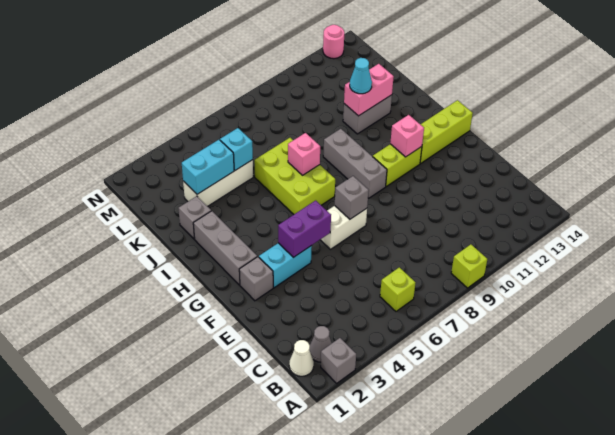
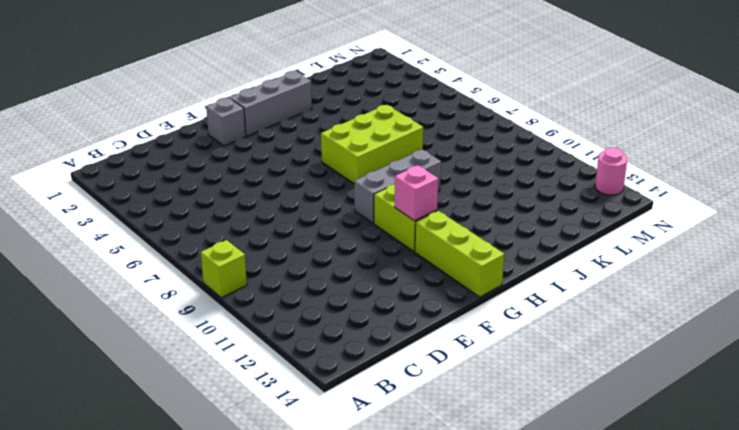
none -> grey brick A2 level 1
none -> white cone B1 level 1
none -> grey cone B2 level 1

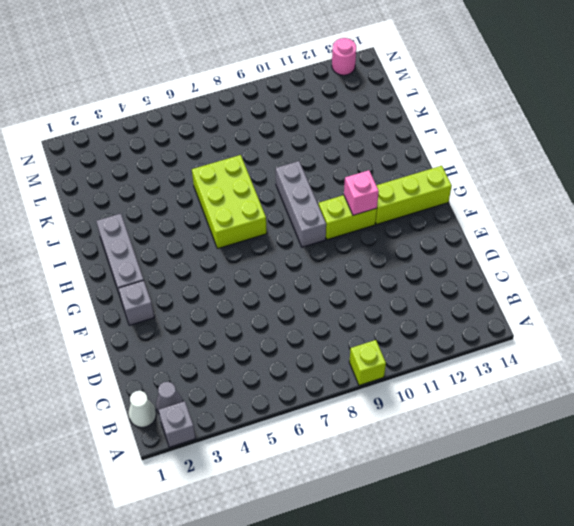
none -> lime brick B6 level 1
none -> cyan brick F3:F4 level 1
none -> white brick F6:F7 level 1

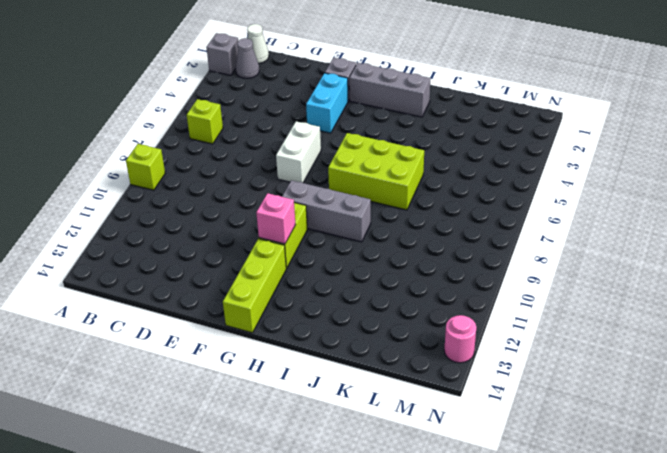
none -> grey brick J2 level 1
none -> grey brick J11:J12 level 1
none -> white brick K3:K5 level 1

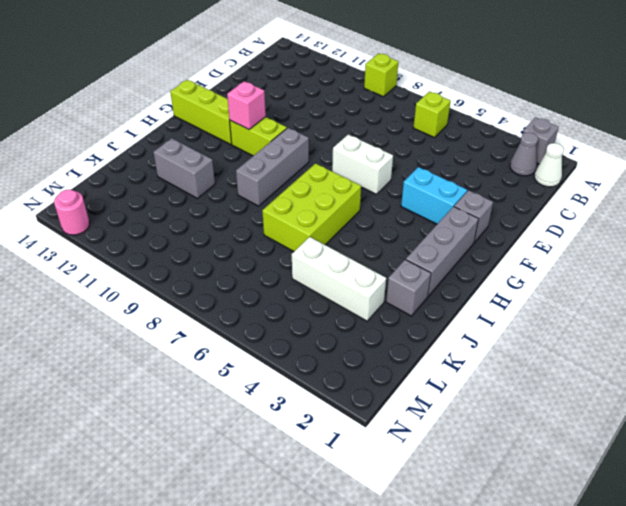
none -> purple brick F4:F5 level 2
none -> grey brick F7 level 2
none -> pink brick I7 level 2

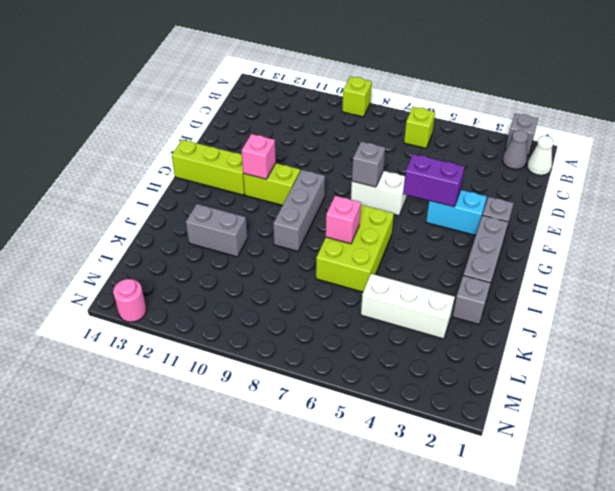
none -> pink brick J11:J12 level 2
none -> cyan brick K3:K4 level 2
none -> cyan brick K5 level 2

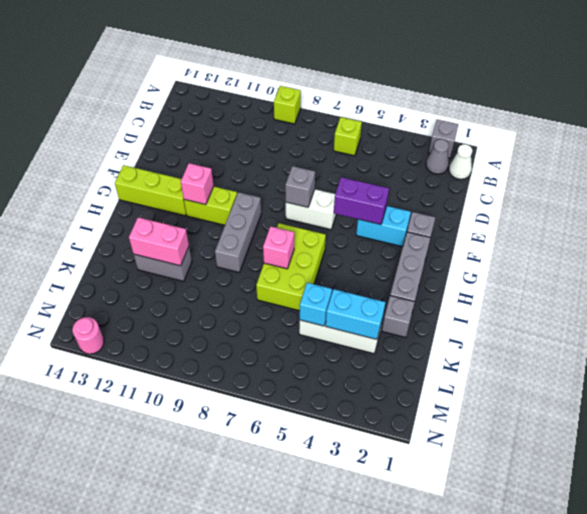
none -> cyan cone J11 level 3

